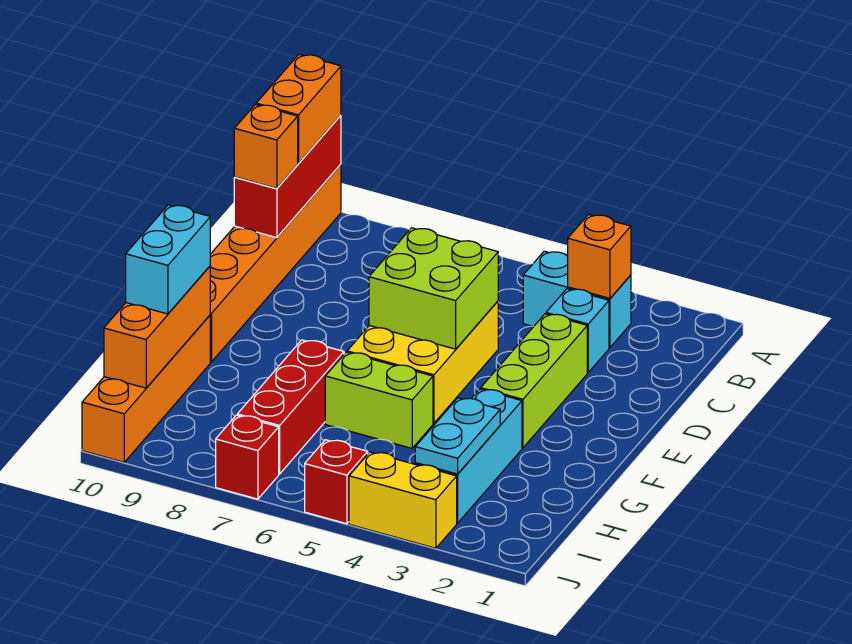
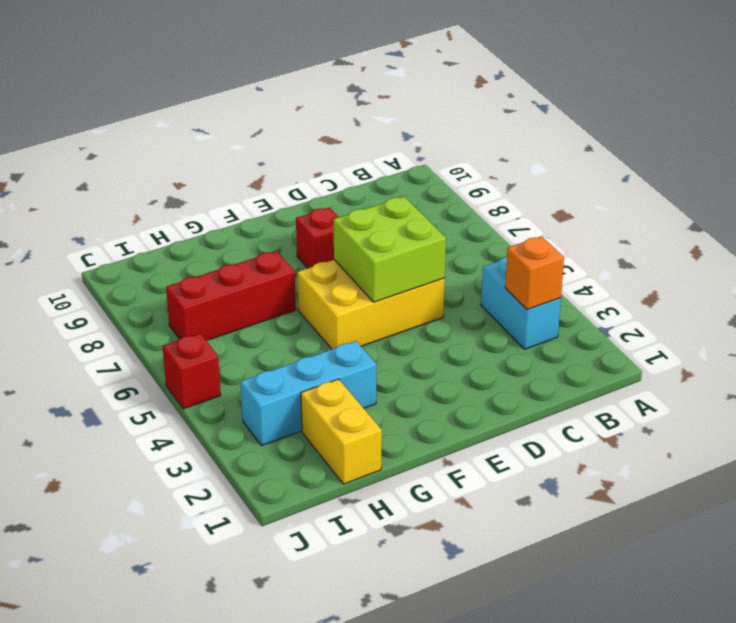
red brick E8 level 1 -> red brick J7 level 1
yellow brick H1:H2 level 1 -> yellow brick J3:J4 level 1
none -> orange brick A10:F10 level 1
none -> cyan brick C3 level 1
none -> lime brick D3:F3 level 1

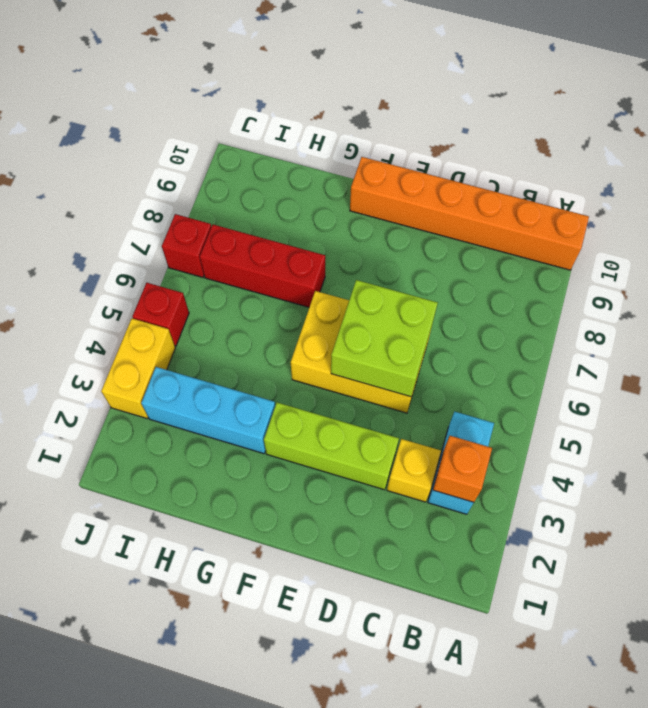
yellow brick C3 level 1 -> cyan brick C3 level 1
none -> lime brick G5:G6 level 1
none -> orange brick G10:J10 level 1
none -> red brick A10:C10 level 2

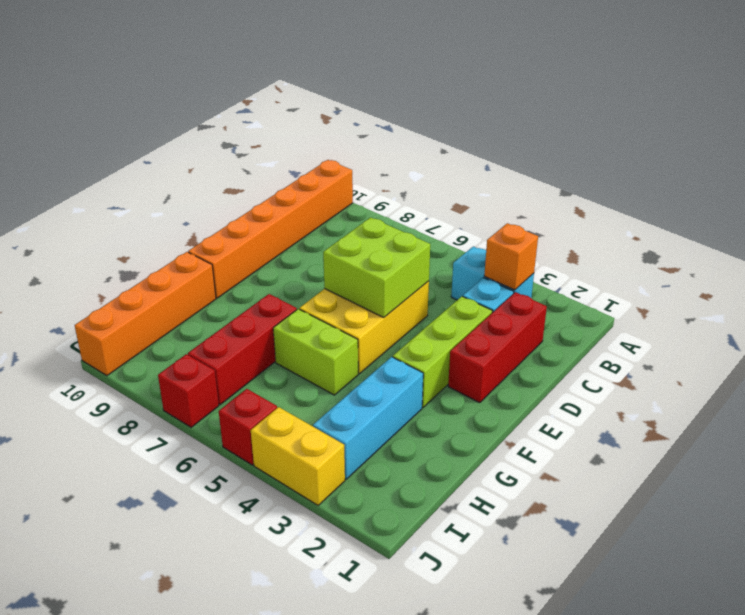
red brick C2:E2 level 1 -> red brick A10:C10 level 2
none -> orange brick G10:I10 level 2
none -> cyan plate H3:I3 level 2
none -> orange brick A10:B10 level 3

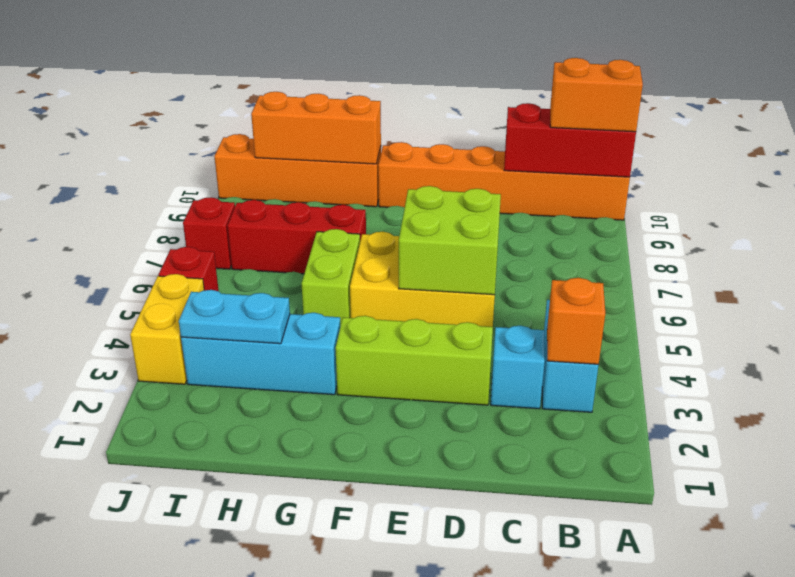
none -> orange brick C10 level 3
none -> cyan brick G10:H10 level 3

